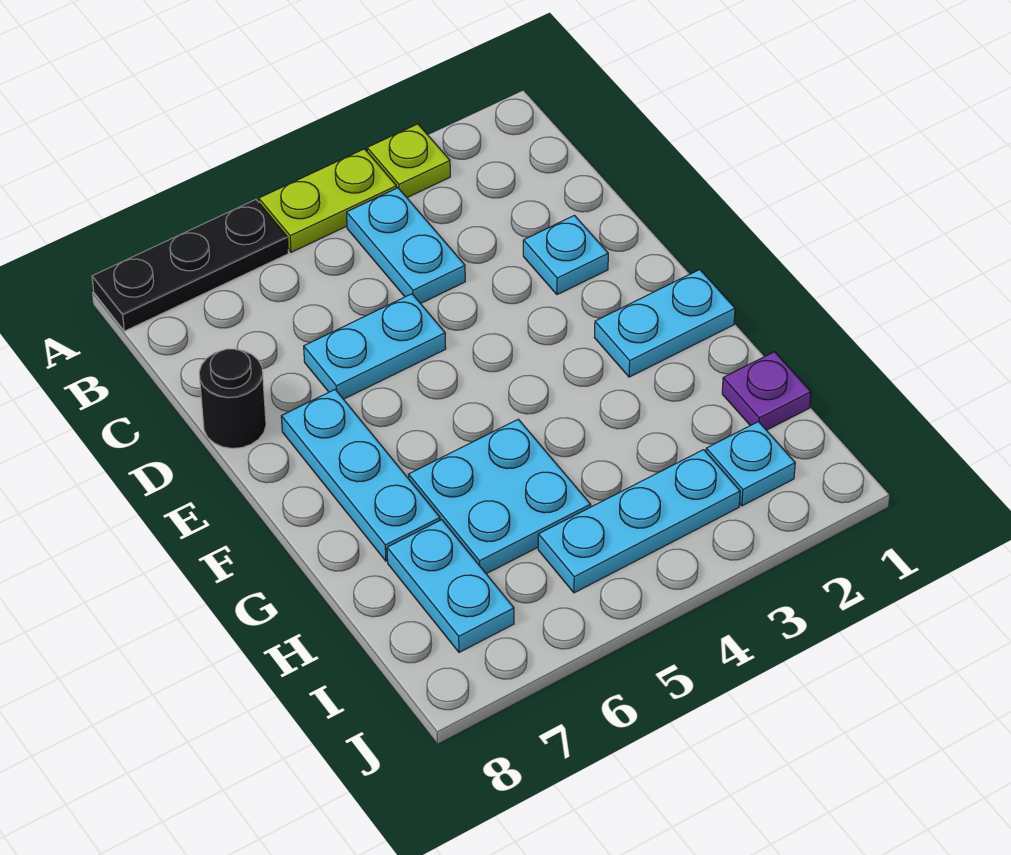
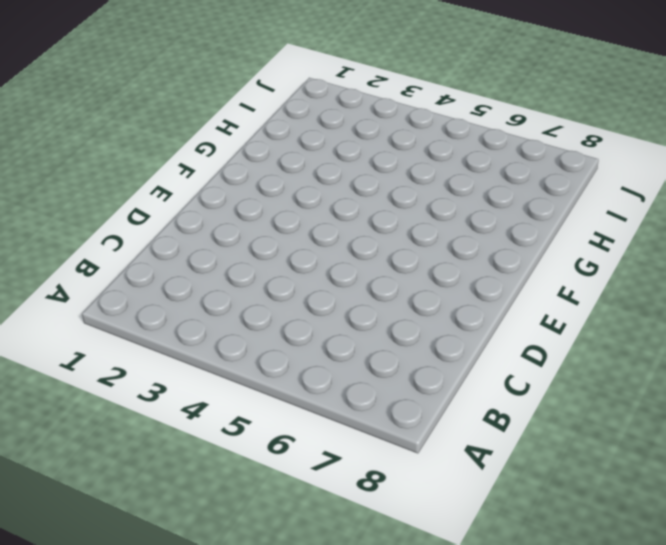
none -> lime plate A3 level 1
none -> lime plate A4:A5 level 1
none -> black plate A6:A8 level 1

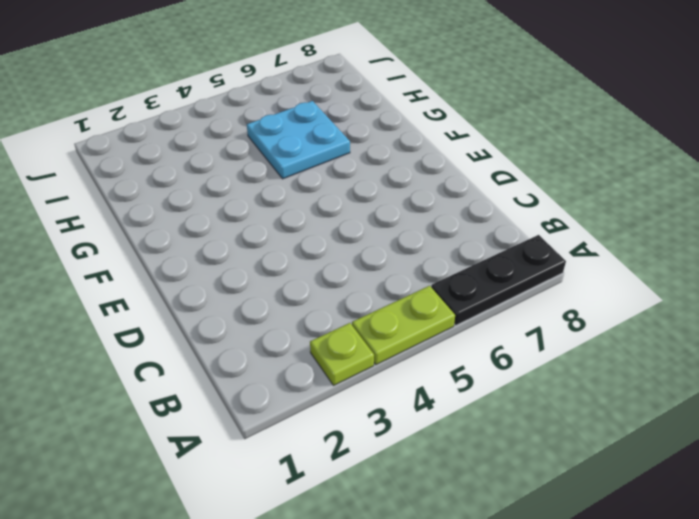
none -> cyan plate B4:C4 level 1
none -> cyan plate D2 level 1
none -> cyan plate D5:D6 level 1

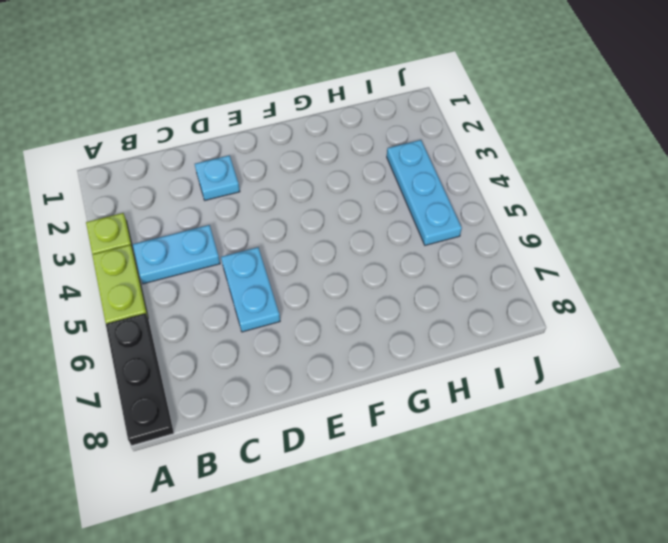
none -> black round brick D8 level 1
none -> cyan plate E7:G7 level 1
none -> cyan plate F1:F2 level 1

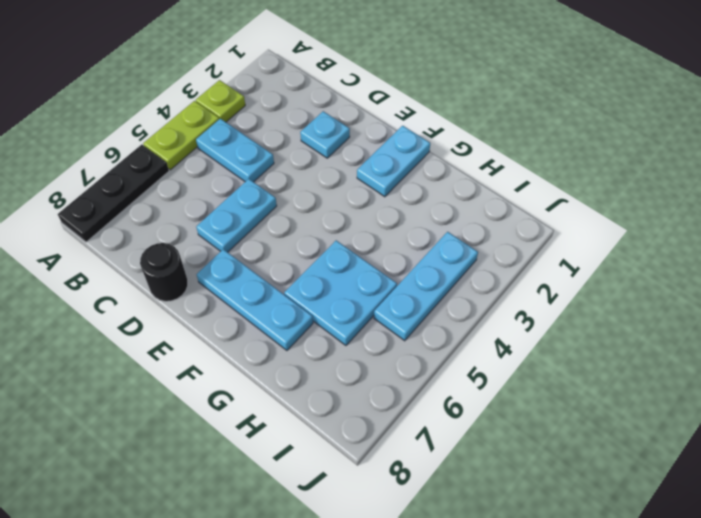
none -> purple plate H1 level 1
none -> cyan plate H7:I7 level 1
none -> cyan plate I2 level 1

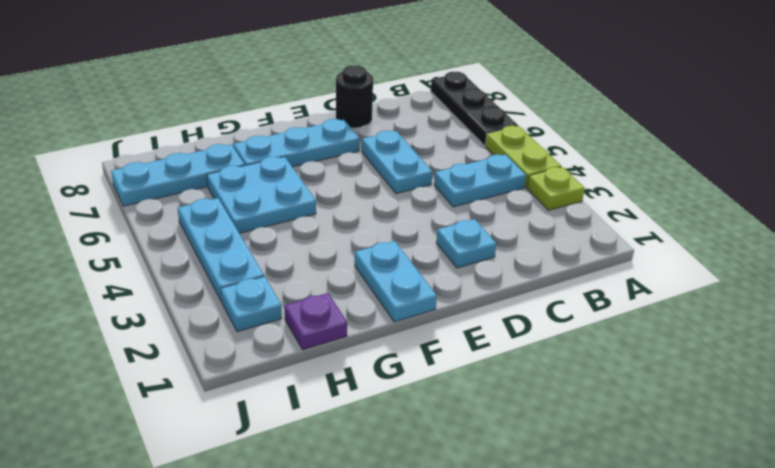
cyan plate H7:J7 level 1 -> cyan plate H7:I7 level 1

